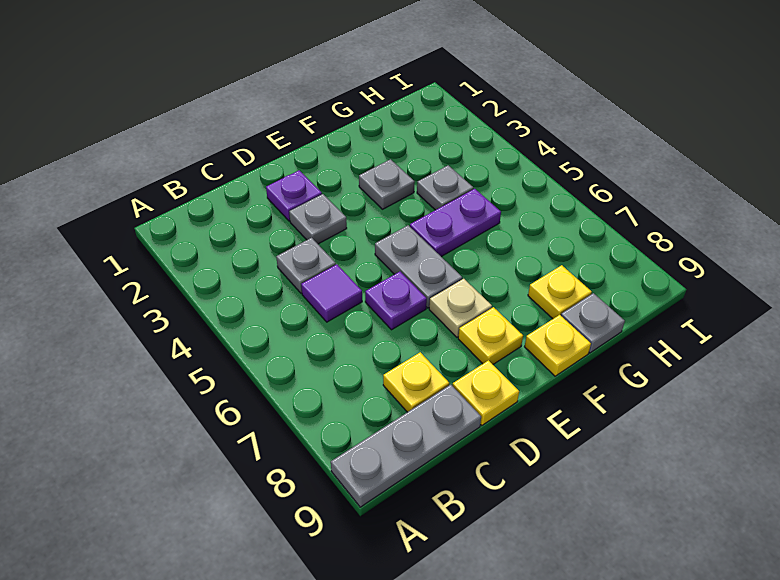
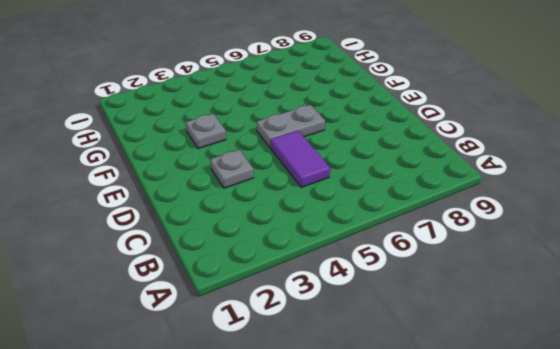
purple tile C5:D5 level 1 -> purple tile C5 level 1
none -> grey plate A9:C9 level 1
none -> grey plate C4 level 1
none -> yellow plate C8 level 1

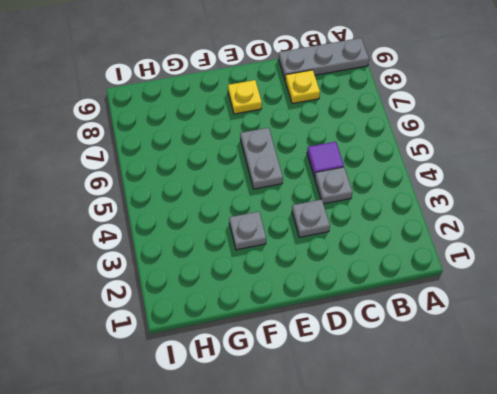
none -> purple plate D2 level 1
none -> purple plate D6 level 1
none -> yellow plate D9 level 1

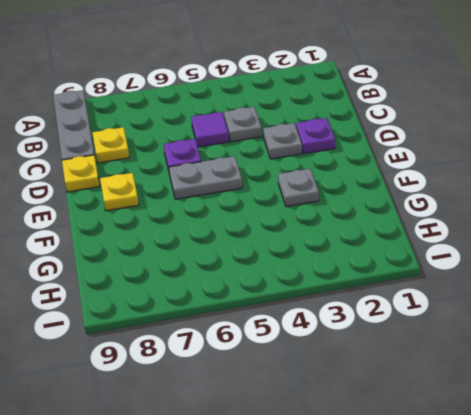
none -> tan plate E7 level 1
none -> purple plate F5:G5 level 1
none -> yellow plate F9 level 1

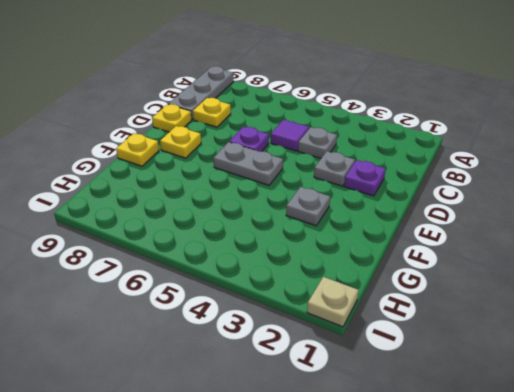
tan plate I1 level 1 -> tan plate E7 level 1
none -> purple plate F5:G5 level 1
none -> grey plate G4 level 1
none -> yellow plate G8 level 1

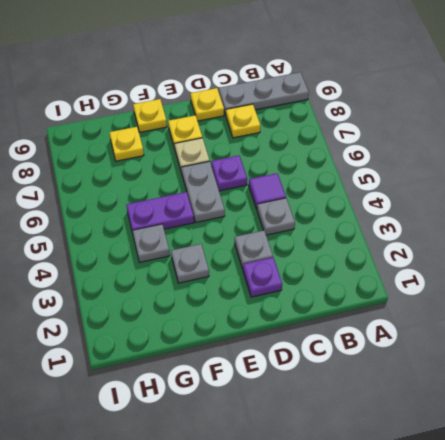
none -> grey plate G9 level 1

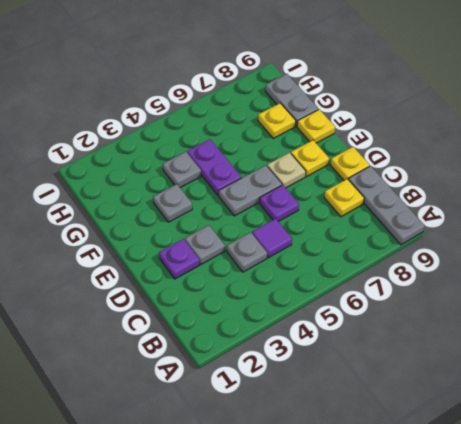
grey plate G9:H9 level 1 -> grey plate G9 level 1

